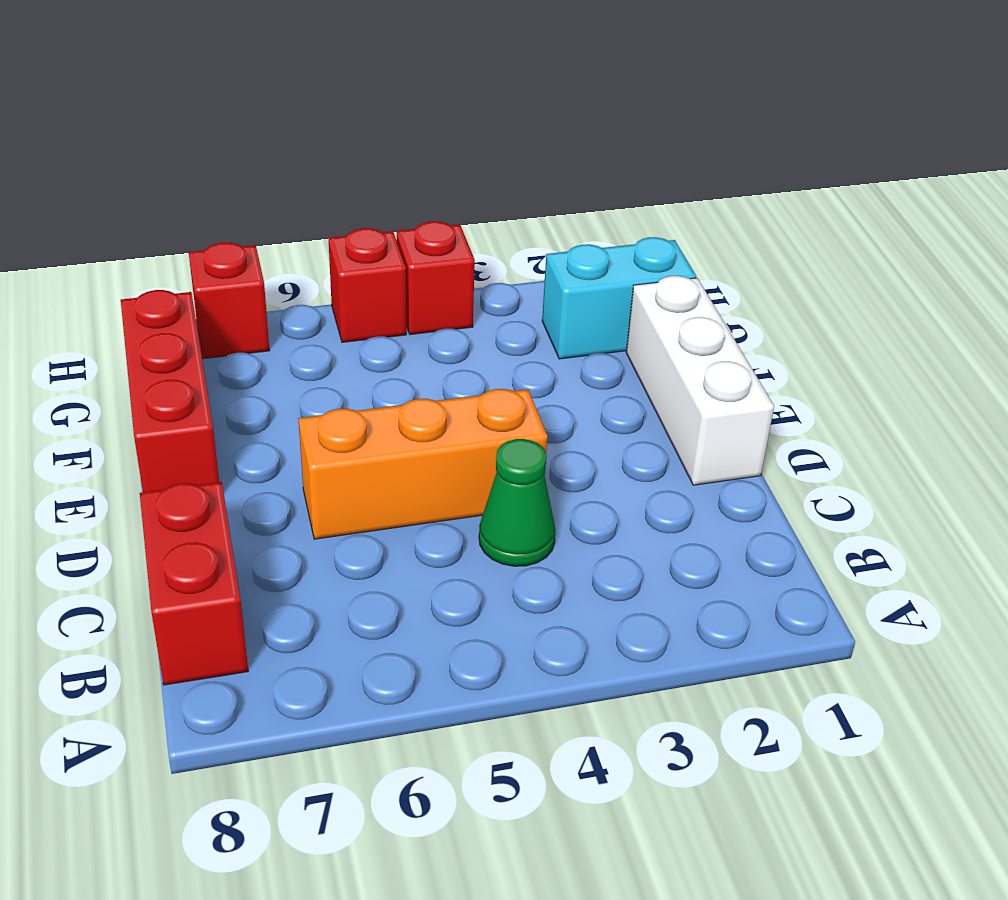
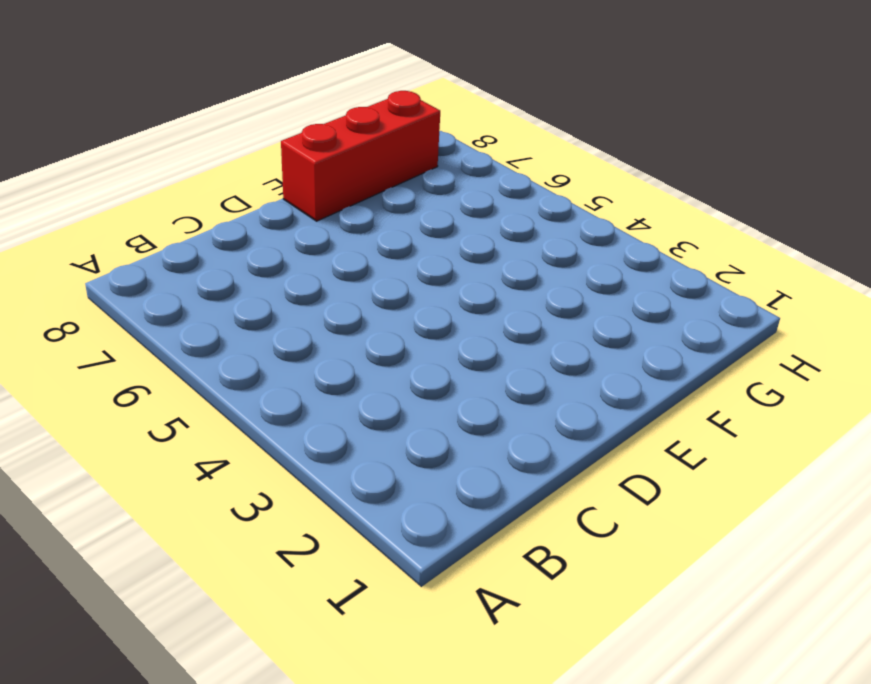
none -> red brick B8:C8 level 1
none -> green cone C4 level 1

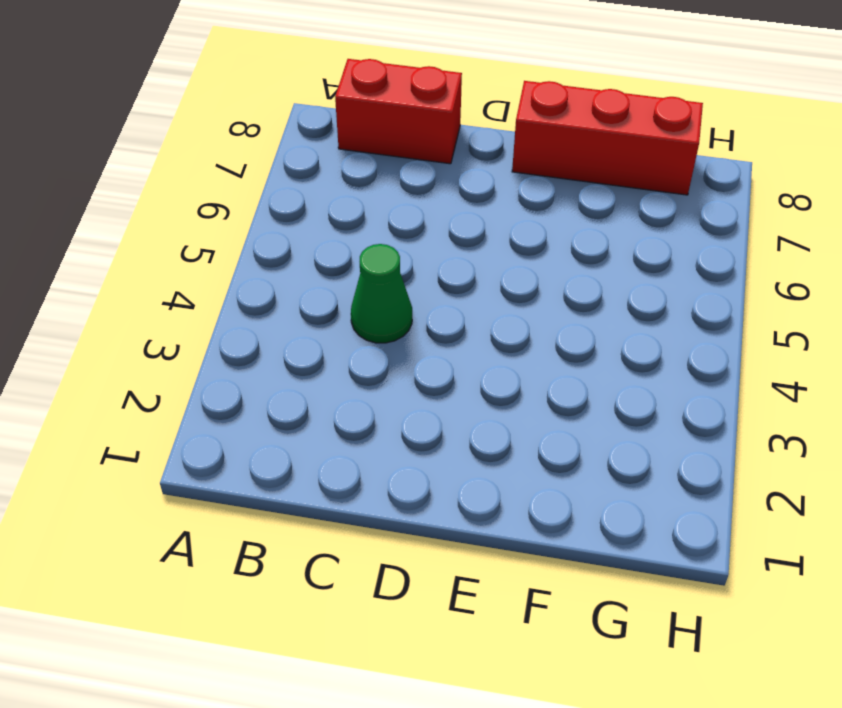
none -> white brick D1:F1 level 1
none -> orange brick D4:D6 level 1

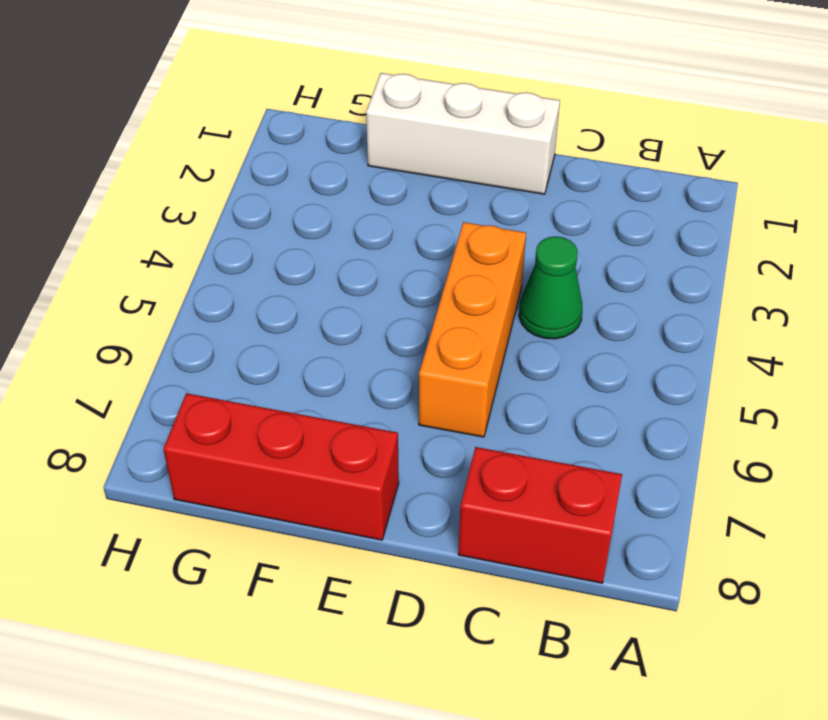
none -> cyan brick G1:G2 level 1
none -> red brick H4 level 1

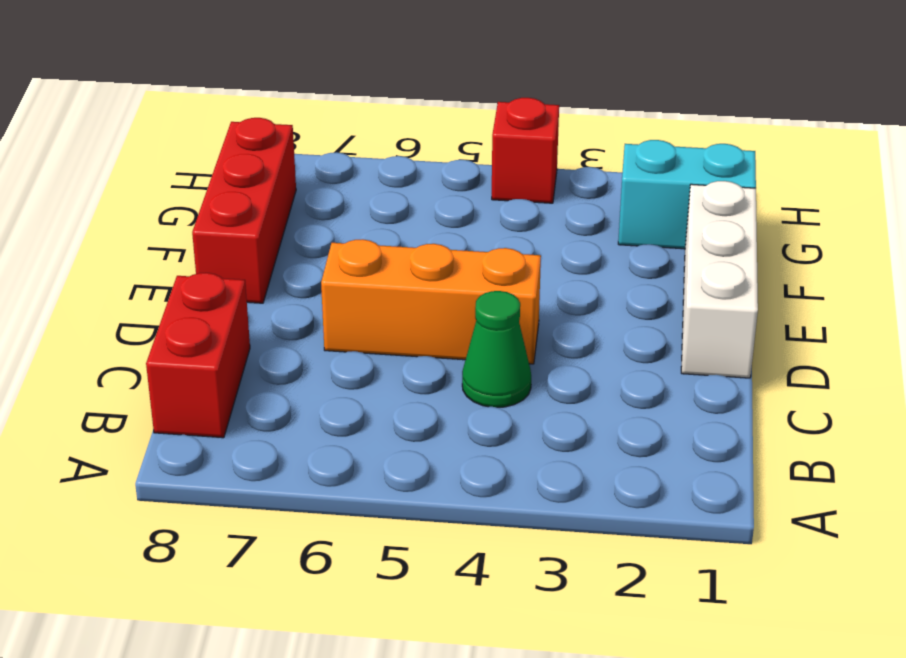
none -> red brick H5 level 1
none -> red brick H7 level 1

